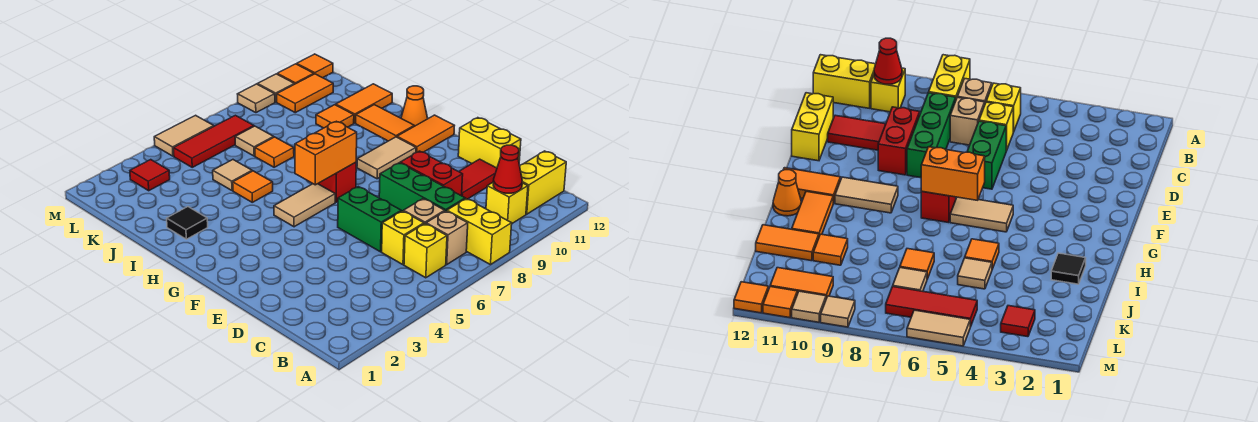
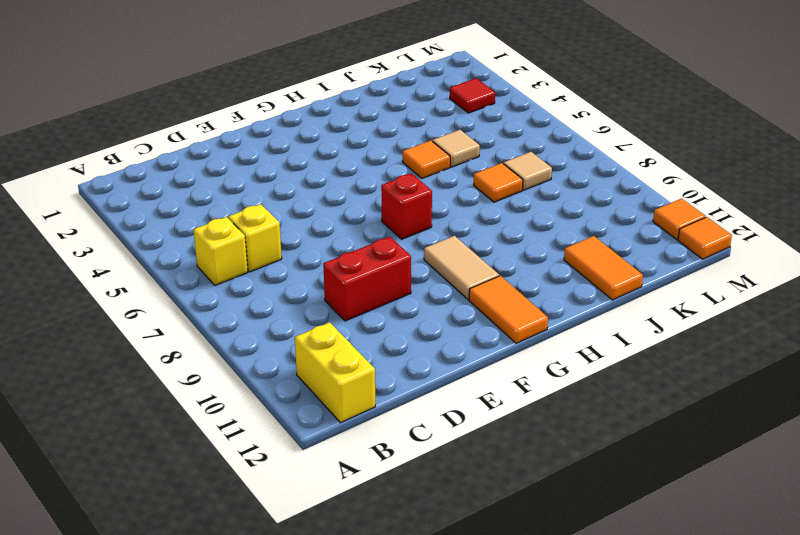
none -> yellow brick A8:B8 level 1
none -> tan brick B7 level 1
none -> yellow brick B10 level 1
none -> tan brick C7 level 1

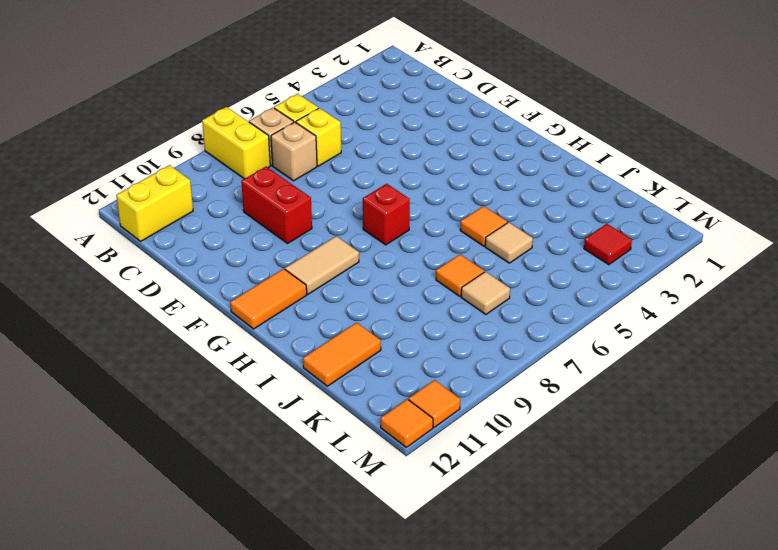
none -> yellow brick B10 level 1
none -> green brick C8:E8 level 1
none -> green brick D6:E6 level 1
none -> red tile D10:D11 level 1

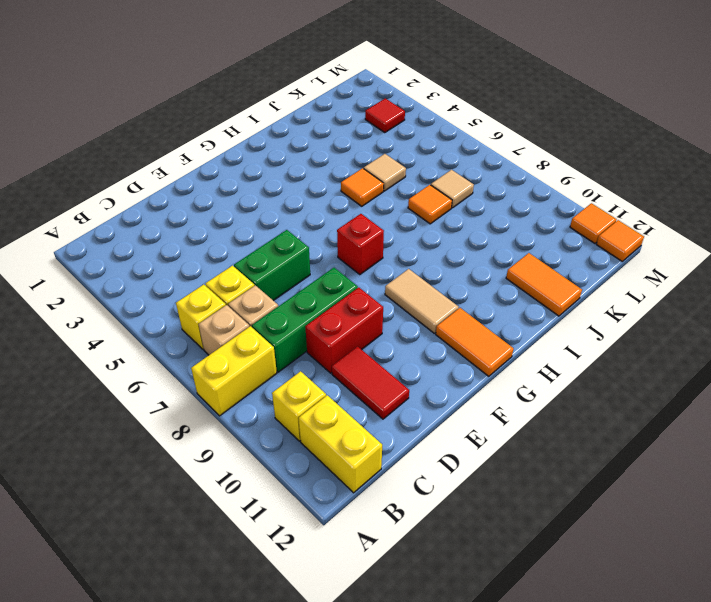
none -> yellow brick D12:E12 level 1
none -> tan tile G5:G6 level 1
none -> orange tile H11:I11 level 1
none -> orange cone H12 level 1

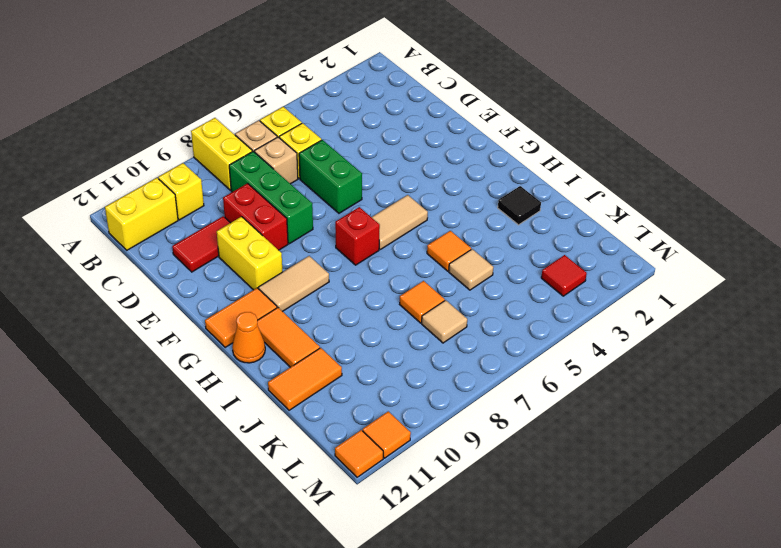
yellow brick E10:F10 level 1 -> yellow brick D12:E12 level 1
none -> orange tile J10 level 1
none -> red tile L5:L7 level 1
none -> orange tile L10:L11 level 1
none -> tan tile M5:M6 level 1

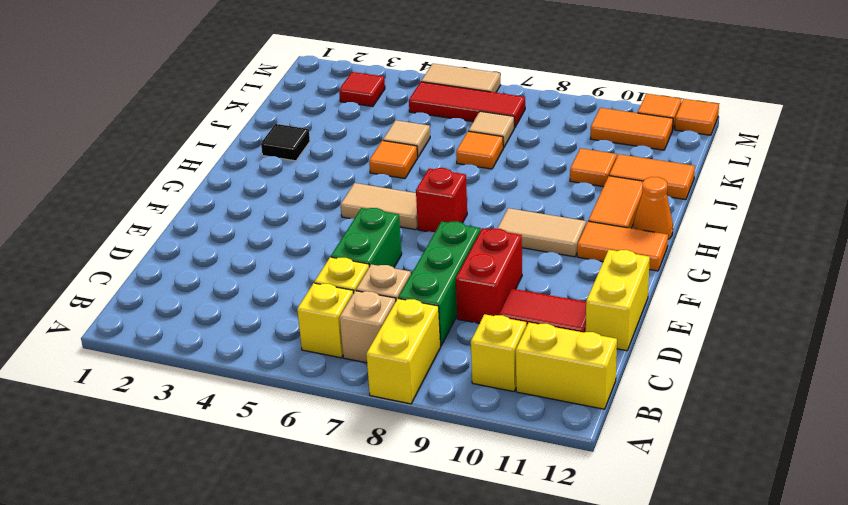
none -> tan tile M9 level 1
none -> tan tile M10 level 1
none -> red cone B10 level 2
none -> orange brick G6:G7 level 2

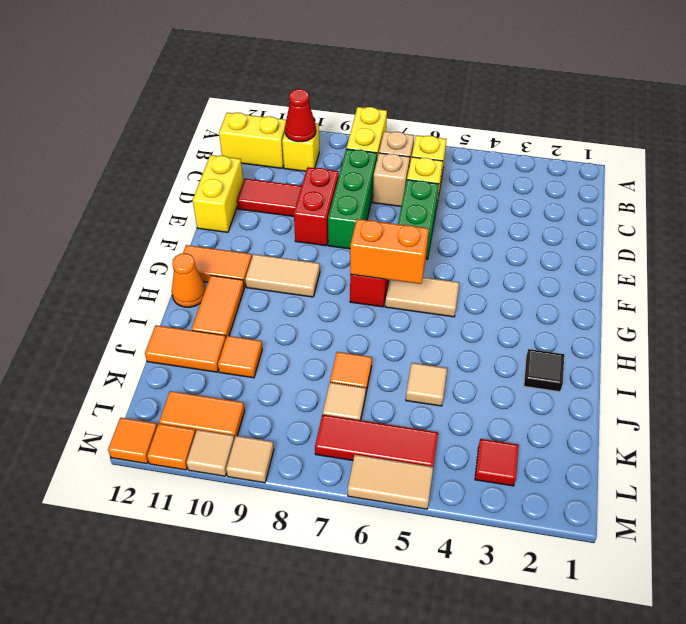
none -> orange tile I5 level 1

